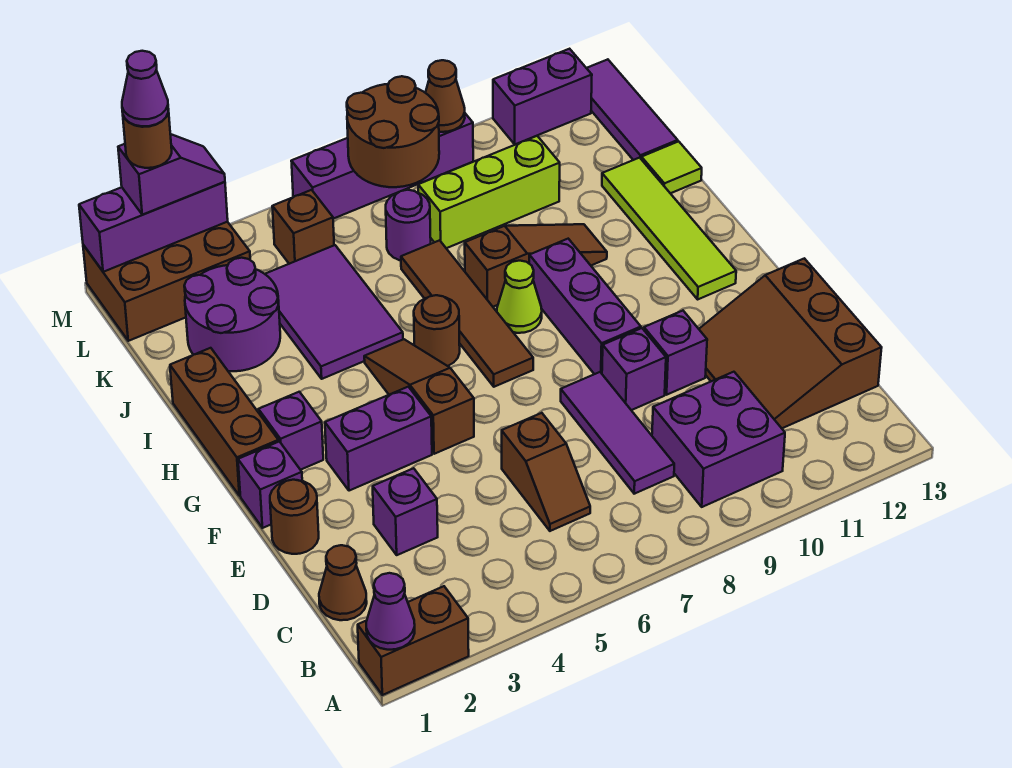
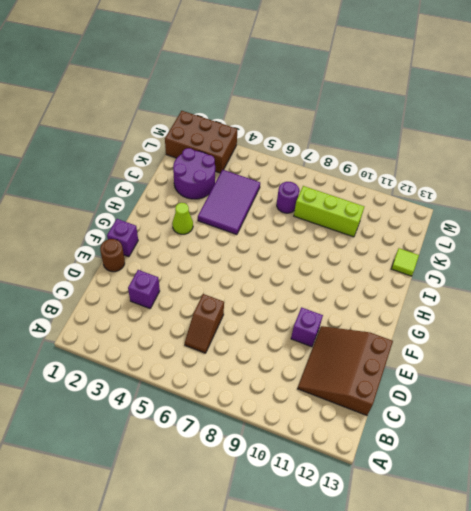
lime cone H3 level 1 -> lime cone H8 level 1
none -> brown brick A1:A2 level 1
none -> purple brick B9:C10 level 1
none -> brown cone C1 level 1
none -> purple tile C8:E8 level 1

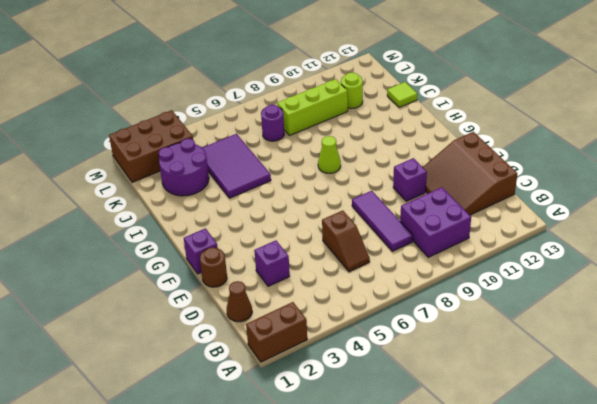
lime round brick K11 level 1 -> none
none -> purple brick E9 level 1
none -> purple brick F3:F4 level 1
none -> brown slope F5:H5 level 1 top F
none -> purple brick F9:H9 level 1

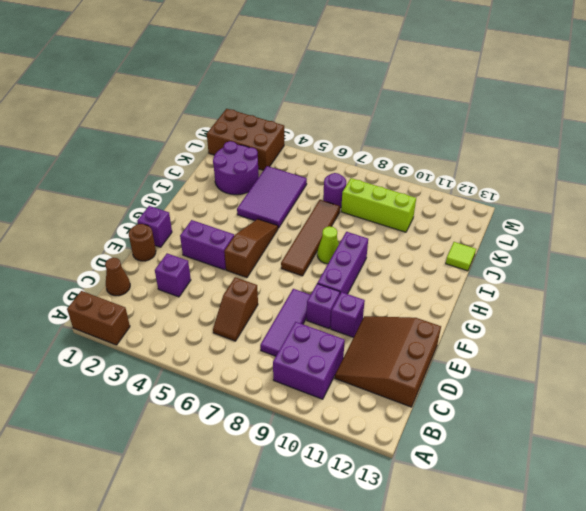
none -> brown brick G1:I1 level 1
none -> purple brick G2 level 1
none -> lime tile G12:J12 level 1
none -> brown round brick H6 level 1

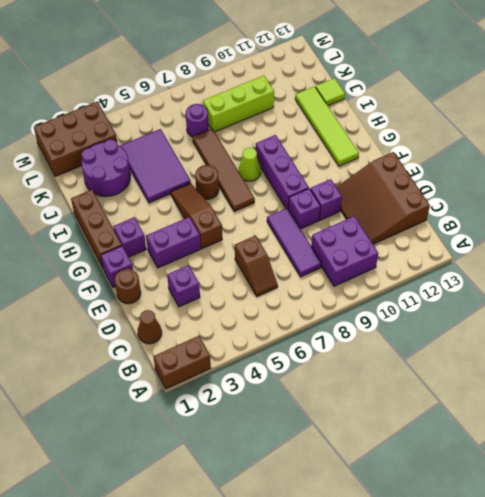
none -> brown slope I8:I10 level 1 top 8
none -> purple tile K13:M13 level 1
none -> brown brick L5 level 1
none -> purple brick M6:M9 level 1

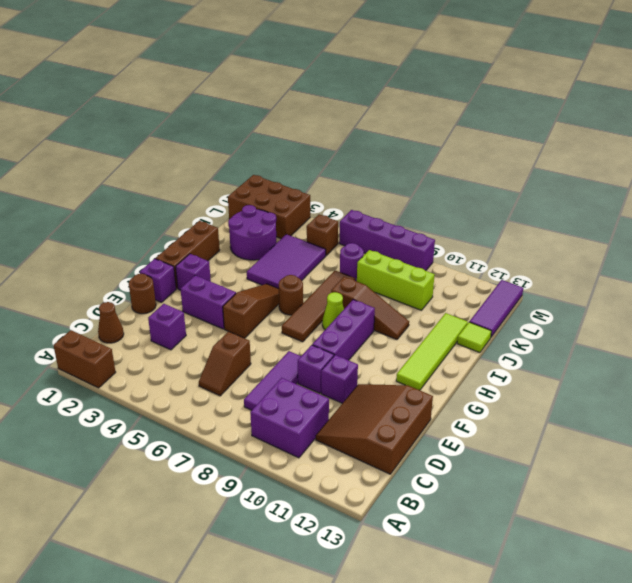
none -> purple brick M11:M12 level 1
none -> purple cone A1 level 2
none -> brown round brick L7:M8 level 2
none -> purple brick M1:M3 level 2

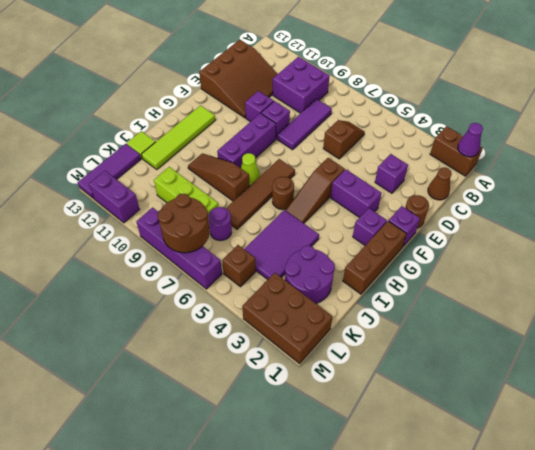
none -> purple brick M1:M3 level 2
none -> brown cone M9 level 2
none -> purple slope M2:M3 level 3 top 2
none -> brown round brick M2 level 4

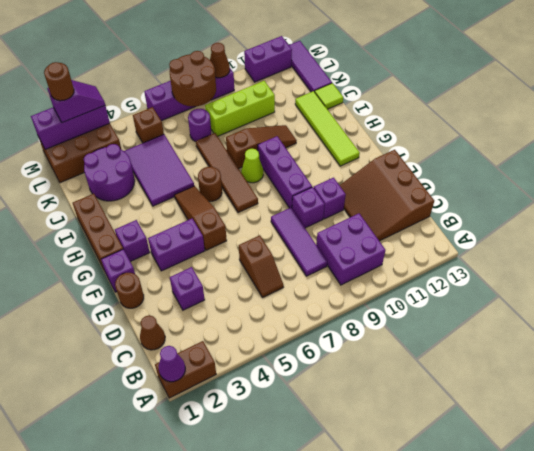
none -> purple cone M2 level 5

